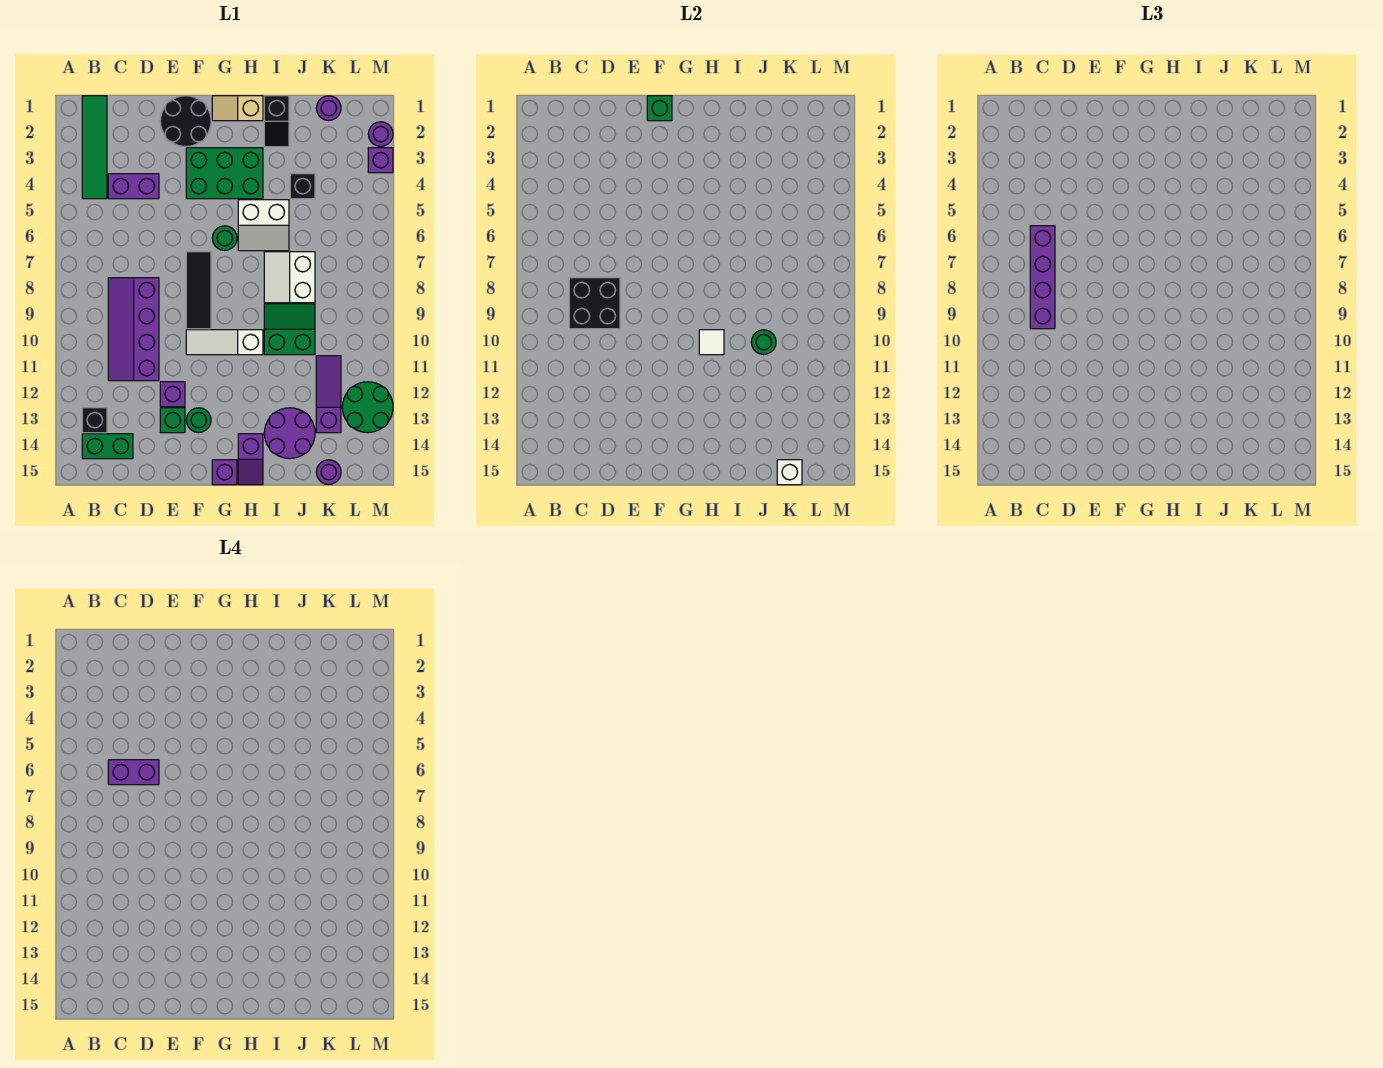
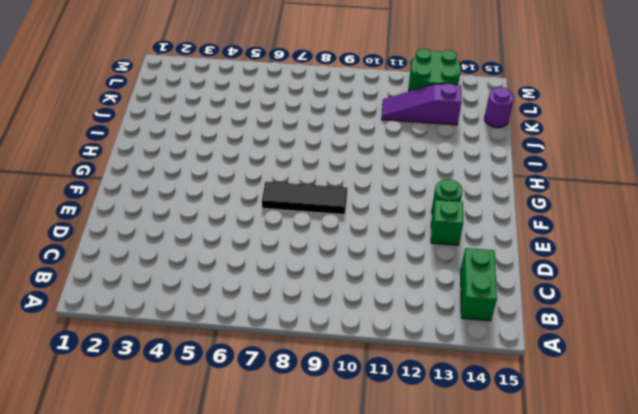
none -> green tile B1:B4 level 1
none -> black brick B13 level 1
none -> purple brick C4:D4 level 1
none -> purple slope C8:D11 level 1 top D

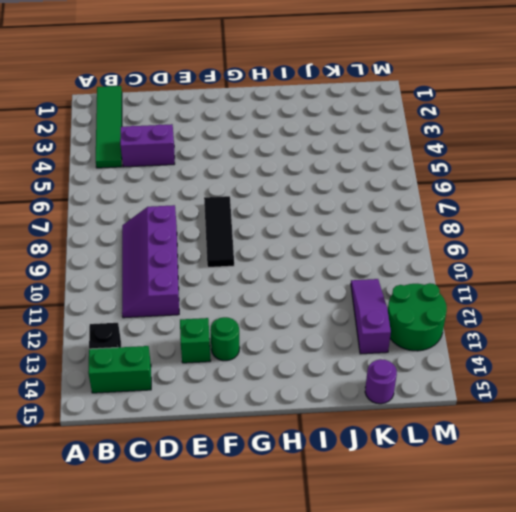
none -> black round brick E1:F2 level 1
none -> purple brick E12 level 1
none -> green brick F3:H4 level 1
none -> white slope F10:H10 level 1 top H

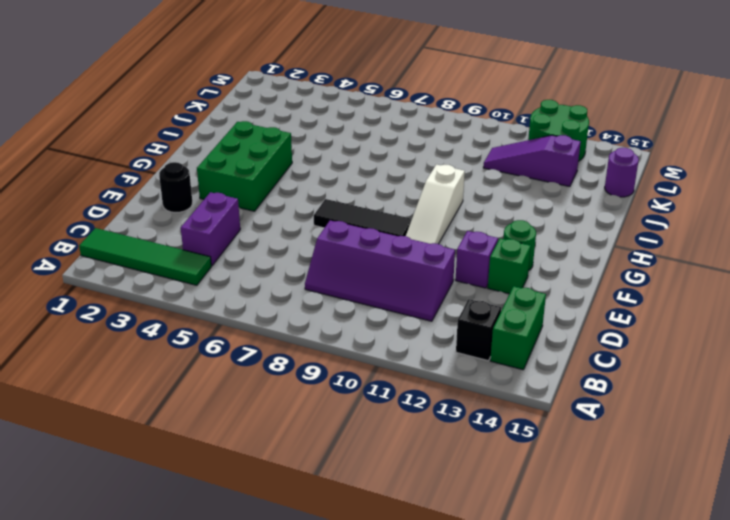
black round brick E2 level 1 -> black round brick E1:F2 level 1
none -> tan slope G1:H1 level 1 top H
none -> green round brick G6 level 1
none -> purple brick G15 level 1
none -> white slope H5:I6 level 1 top 5

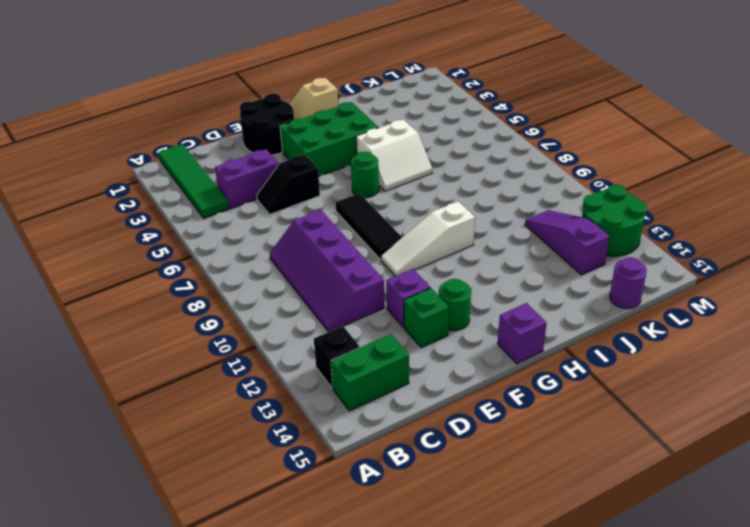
black slope D5:E5 level 1 top E -> black slope I1:I2 level 1 top 1
none -> purple slope H14:H15 level 1 top 14
none -> white slope I7:J8 level 1 top J
none -> green slope I9:J10 level 1 top 10
none -> purple round brick I13:J14 level 1

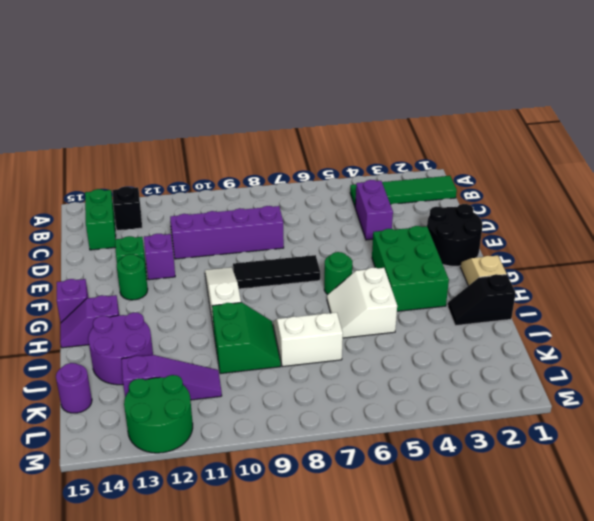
none -> black brick J4 level 1
none -> purple round brick K1 level 1
none -> purple round brick M2 level 1
none -> purple brick M3 level 1

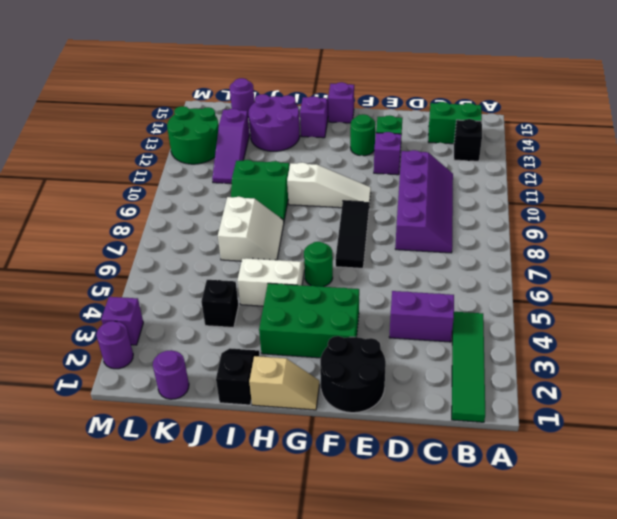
none -> black brick C8:D9 level 2
none -> green brick F1 level 2
none -> white tile H10 level 2
none -> green round brick J10 level 2

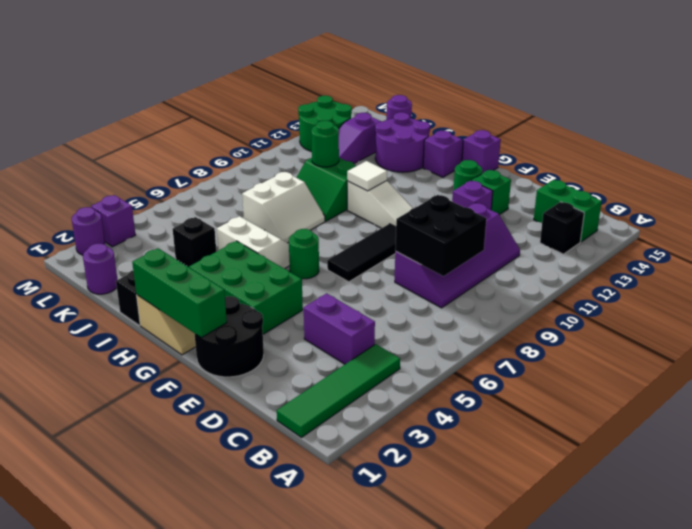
green brick F1:H1 level 2 -> green brick F1 level 2
none -> white brick K15 level 2
none -> purple brick C6:C9 level 3
none -> purple brick C6:D6 level 4

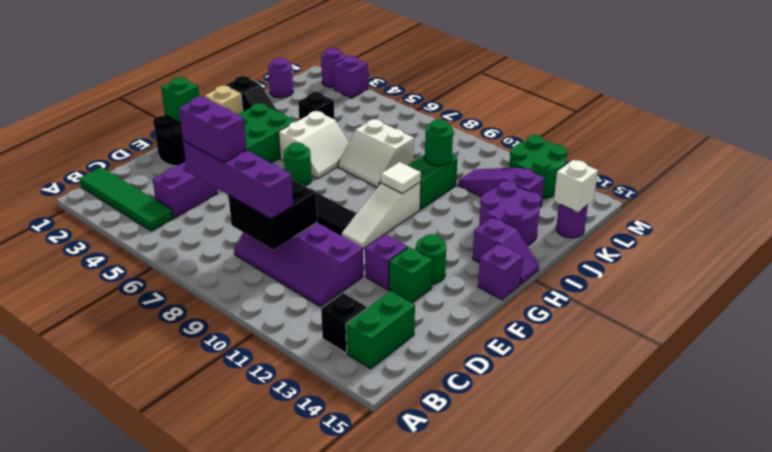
purple brick C6:C7 level 4 -> purple brick C6:D6 level 4

